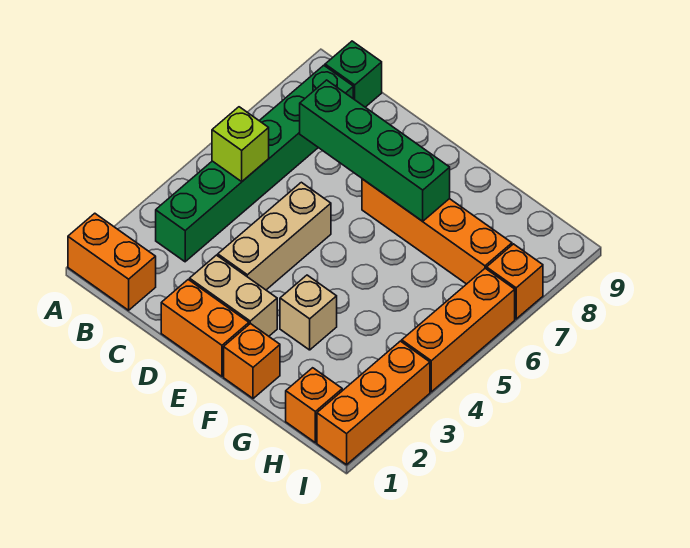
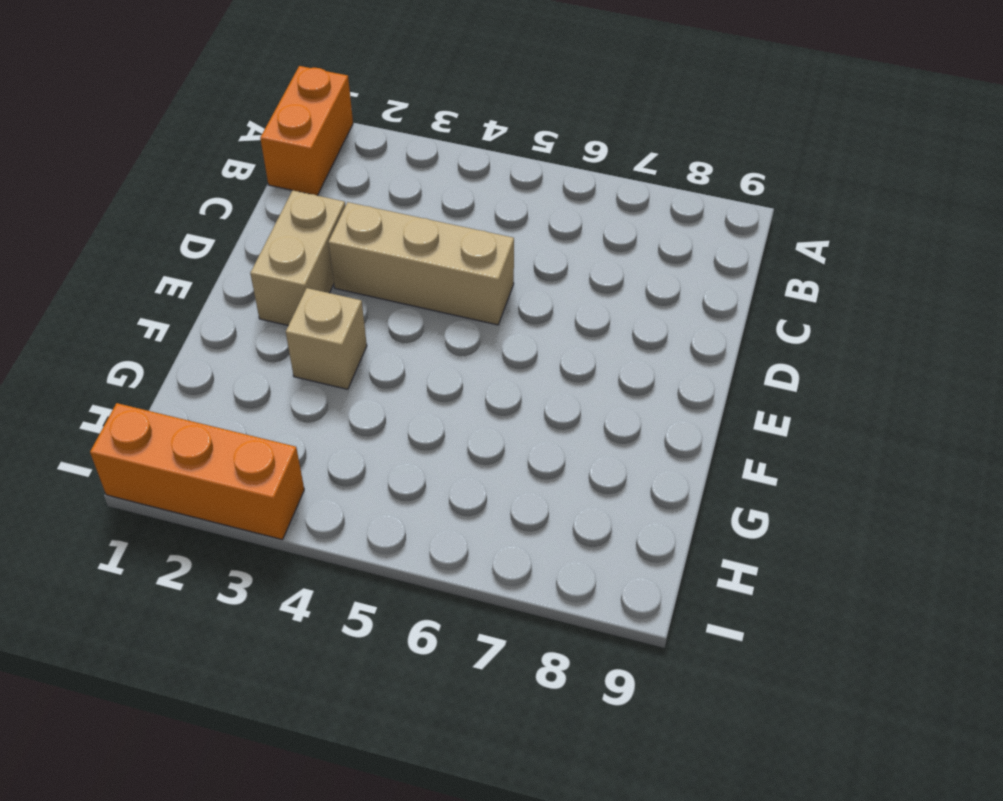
none -> green brick B3:B8 level 1
none -> green brick B9 level 1
none -> orange brick D1:E1 level 1

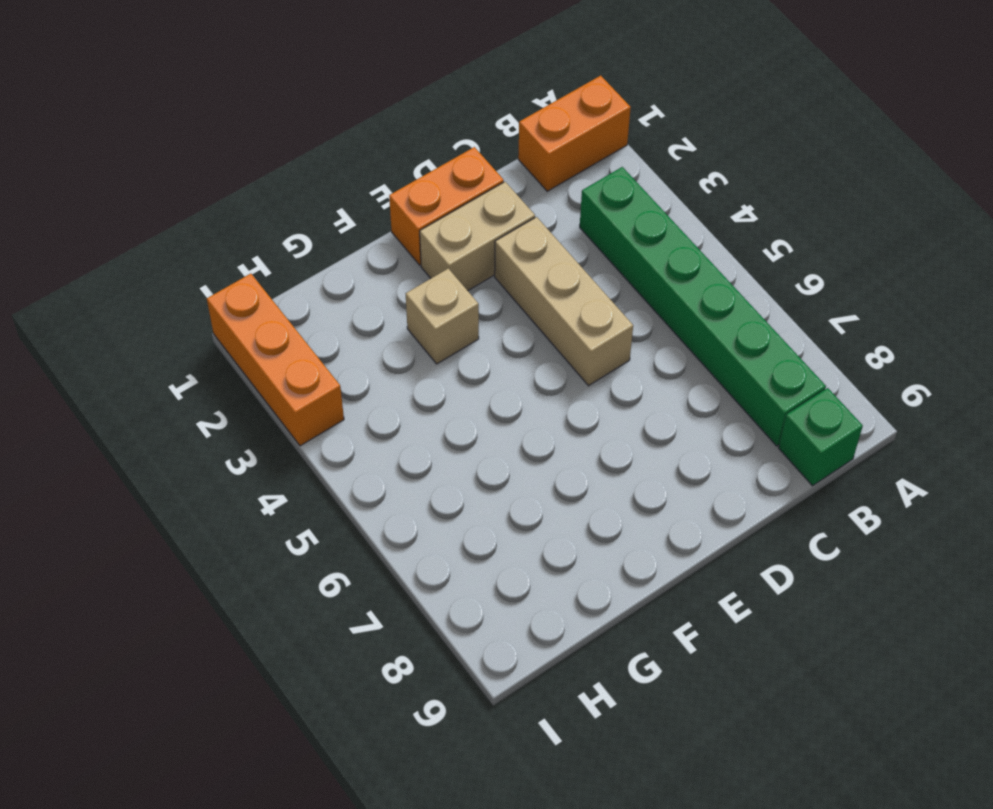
none -> orange brick E7:H7 level 1
none -> orange brick F1 level 1
none -> orange brick H1 level 1

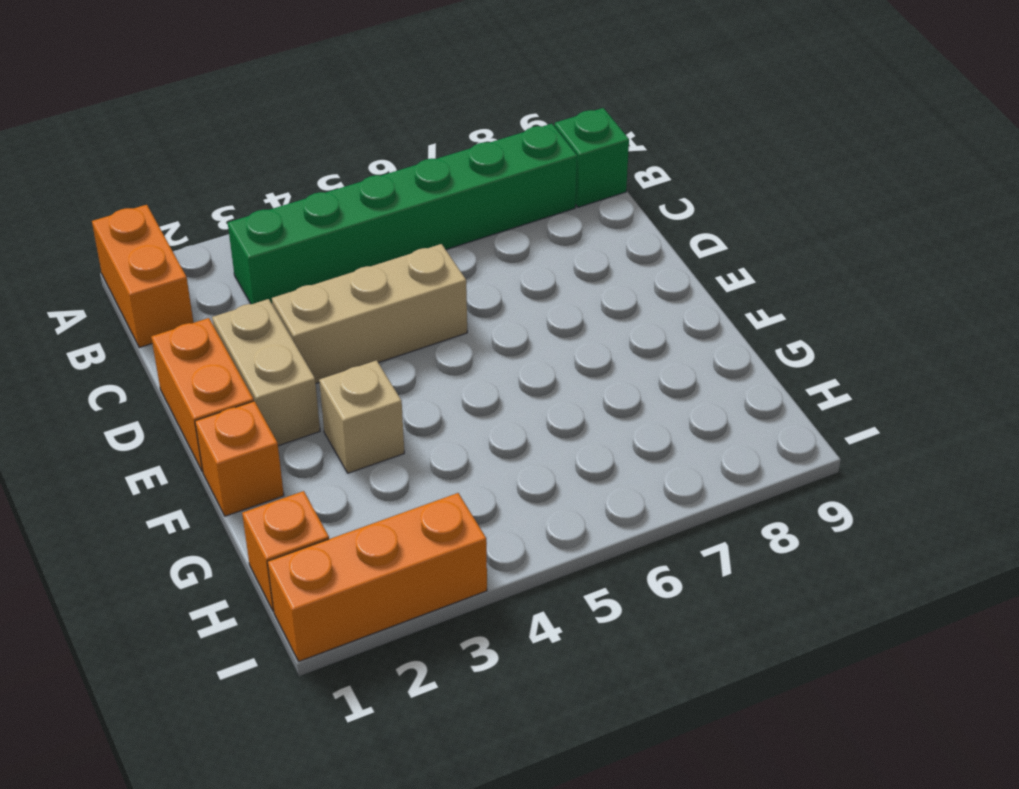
none -> orange brick E7:H7 level 1
none -> orange brick I4:I6 level 1
none -> orange brick I7 level 1

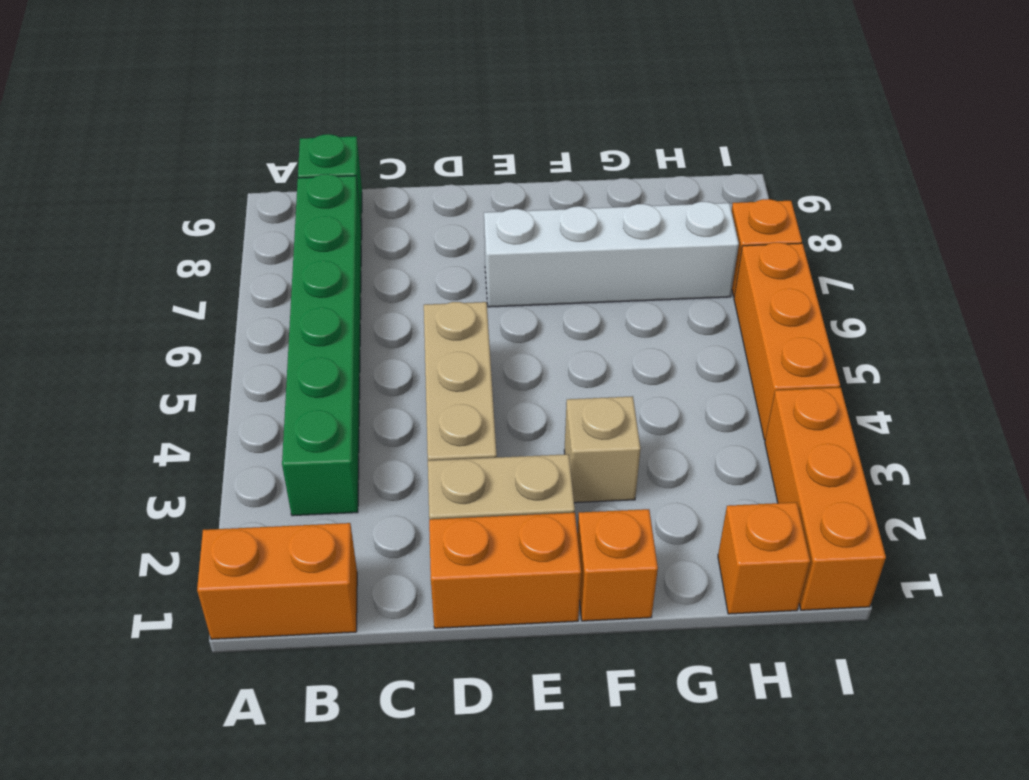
white brick E7:H7 level 1 -> orange brick E7:H7 level 1
none -> lime brick B5 level 2
none -> green brick C7:F7 level 2

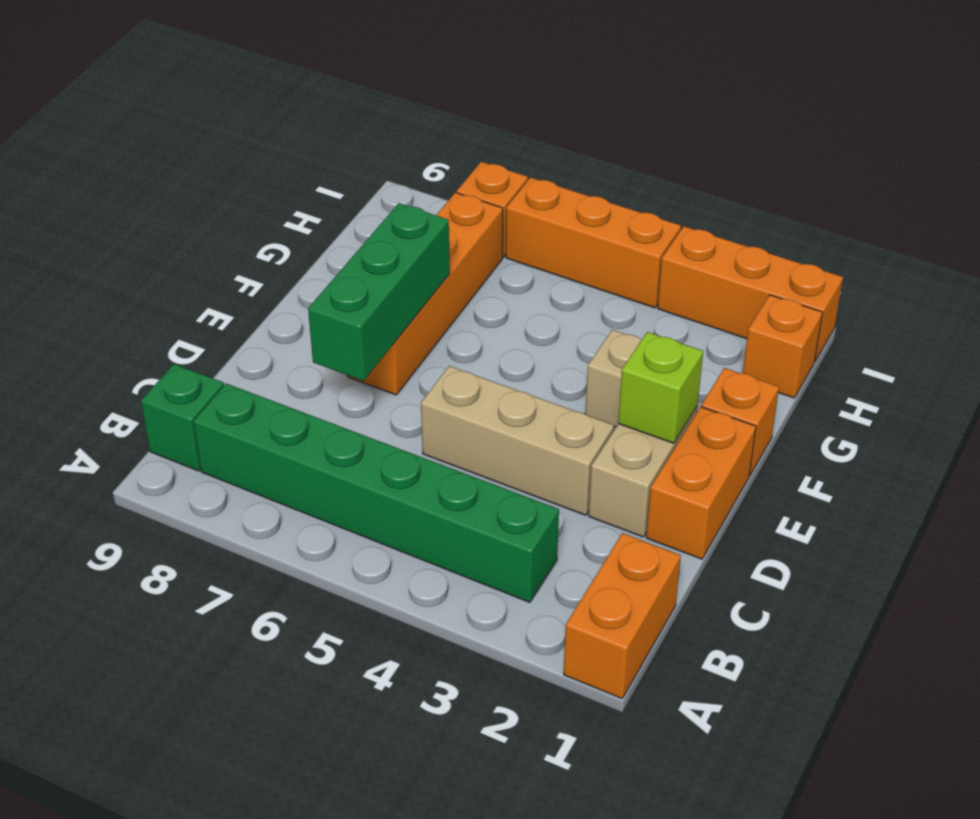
green brick D7:F7 level 2 -> green brick C7:F7 level 2
lime brick E2 level 2 -> lime brick B5 level 2

